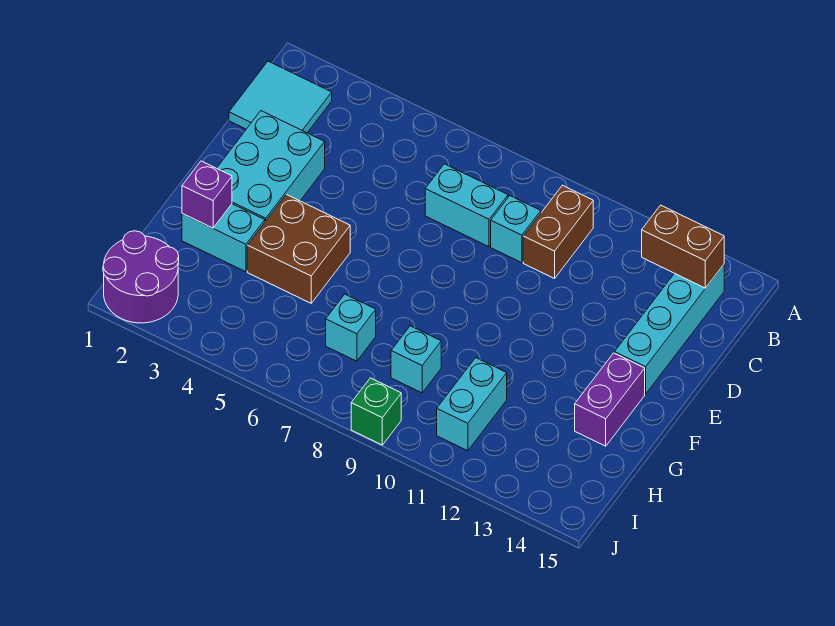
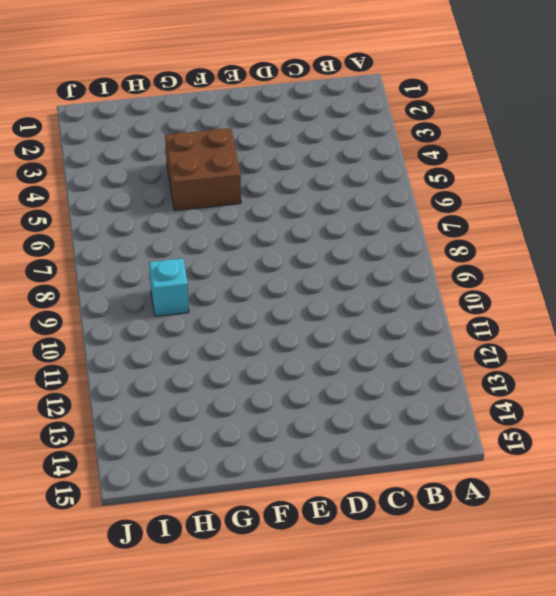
none -> cyan tile B1:C2 level 1
none -> brown brick B10:C10 level 1
none -> cyan brick B14:E14 level 1

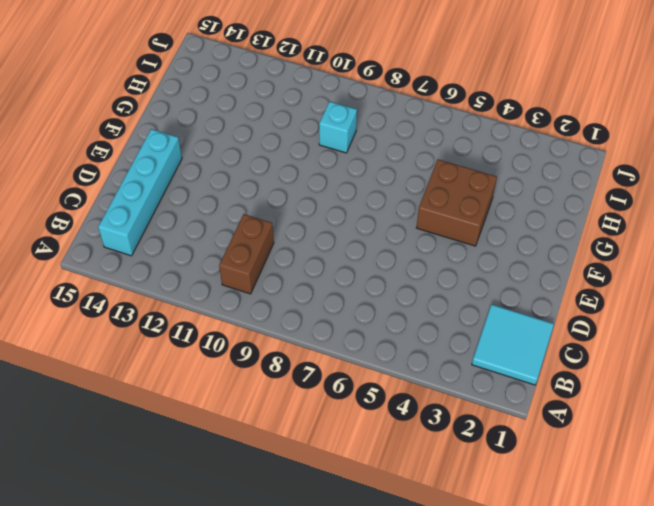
none -> cyan brick C7:C8 level 1
none -> cyan brick C9 level 1
none -> cyan brick D2:F3 level 1

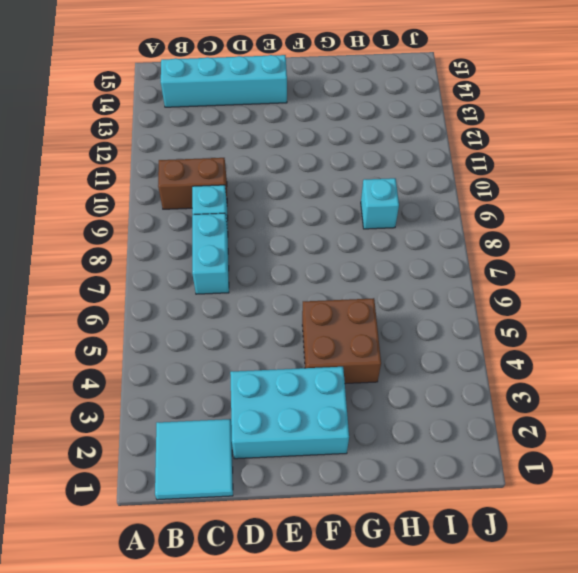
none -> purple brick F14:G14 level 1
none -> cyan brick G2:G3 level 1
none -> cyan brick H7 level 1

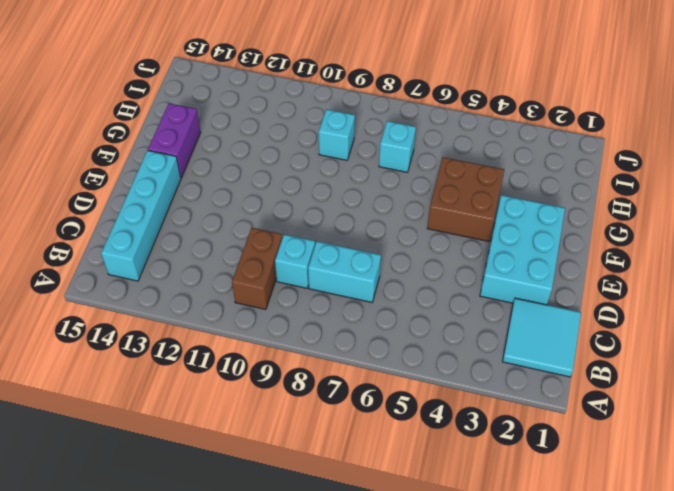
none -> cyan brick G2:G3 level 1
none -> cyan brick H11:I11 level 1
none -> purple round brick I1:J2 level 1

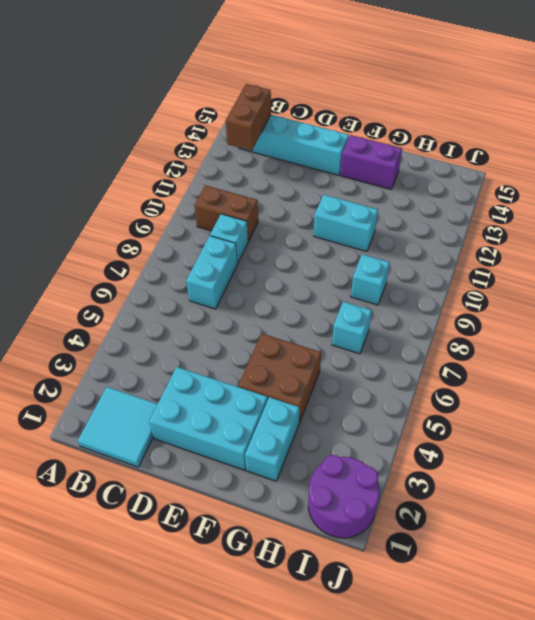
cyan brick F11:G11 level 1 -> cyan brick H11:I11 level 1
none -> green brick J9 level 1
none -> purple brick G2 level 2

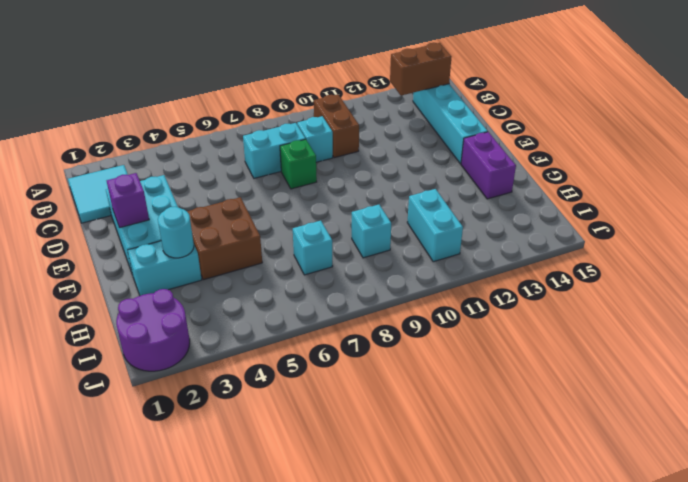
green brick D8 level 1 -> green brick J9 level 1
purple brick E2 level 2 -> purple brick G2 level 2
cyan round brick G3 level 2 -> none

